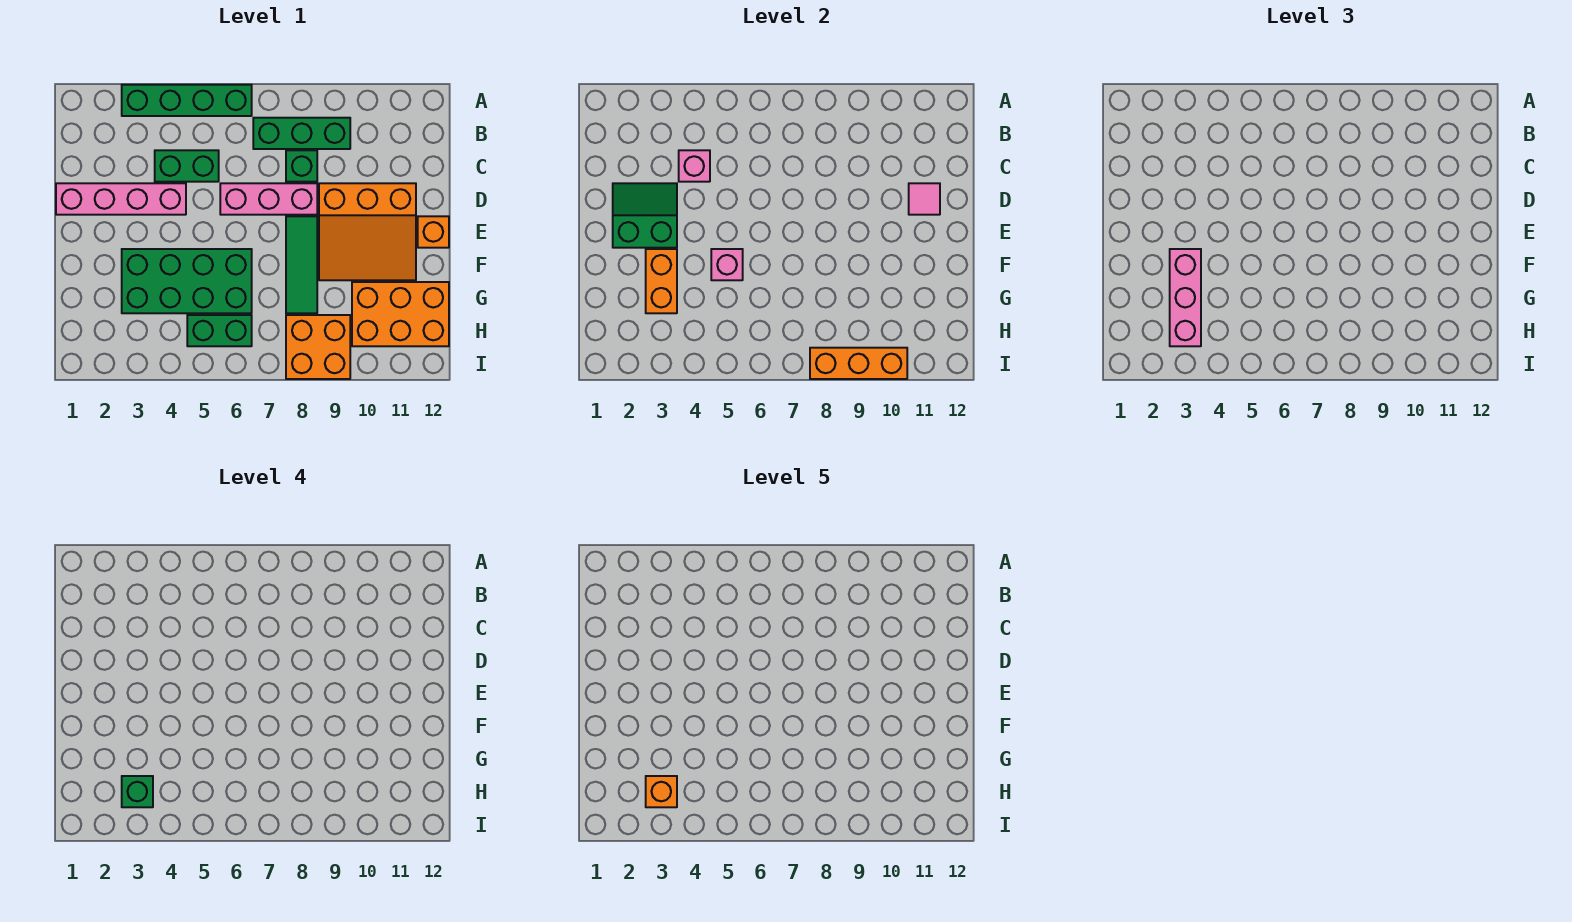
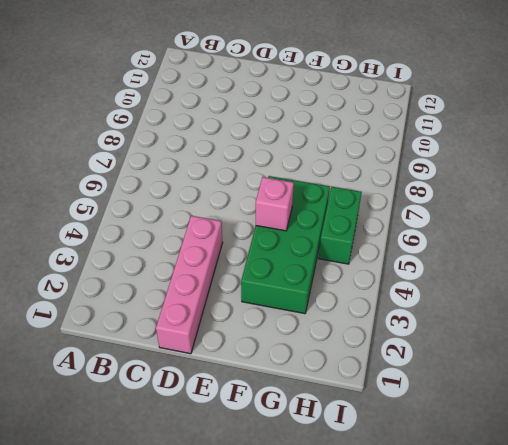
none -> green brick A3:A6 level 1
none -> green brick B7:B9 level 1
none -> green brick C4:C5 level 1

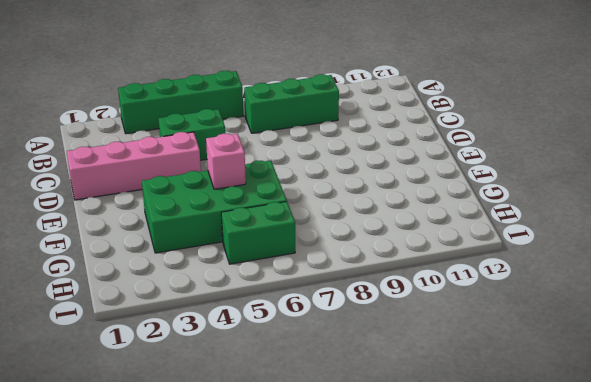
none -> green brick C8 level 1
none -> pink brick D6:D8 level 1
none -> orange slope D9:F11 level 1 top D

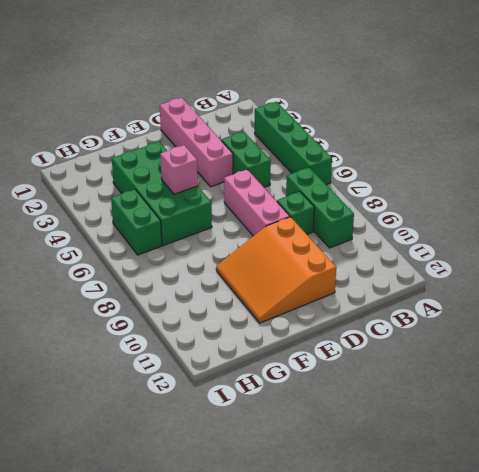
none -> green tile E8:G8 level 1
none -> orange brick E12 level 1
none -> orange brick G10:H12 level 1

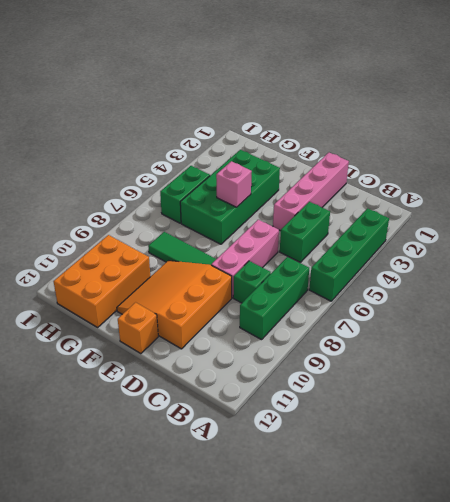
none -> orange brick H8:I9 level 1
none -> pink brick C4 level 2
none -> green slope D2:E3 level 2 top E

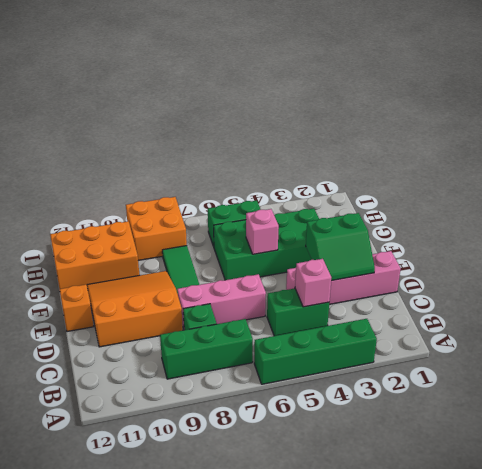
none -> pink tile D11 level 2
none -> orange brick F3:G3 level 2
none -> orange brick I8:I10 level 2

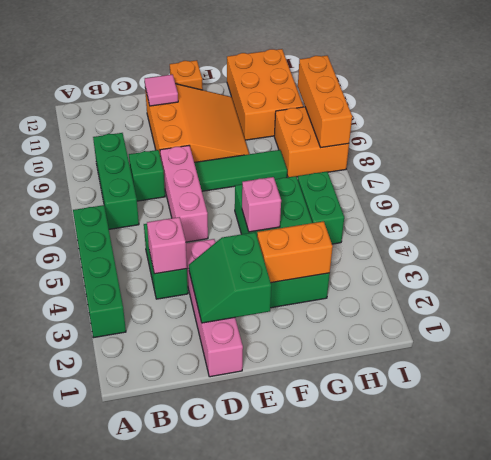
none -> pink brick F3:H3 level 3
none -> green brick H3 level 4
none -> orange brick H3 level 5

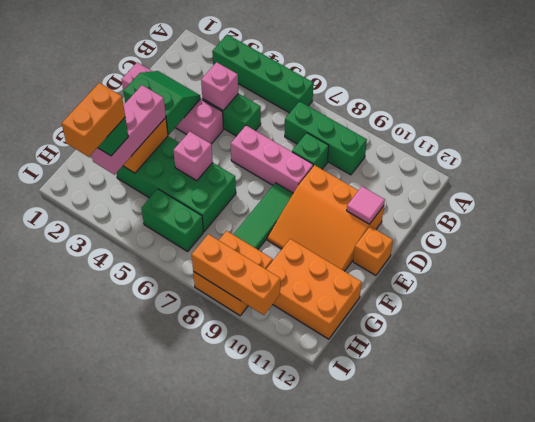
orange brick H3:I3 level 5 -> orange brick H3 level 5

